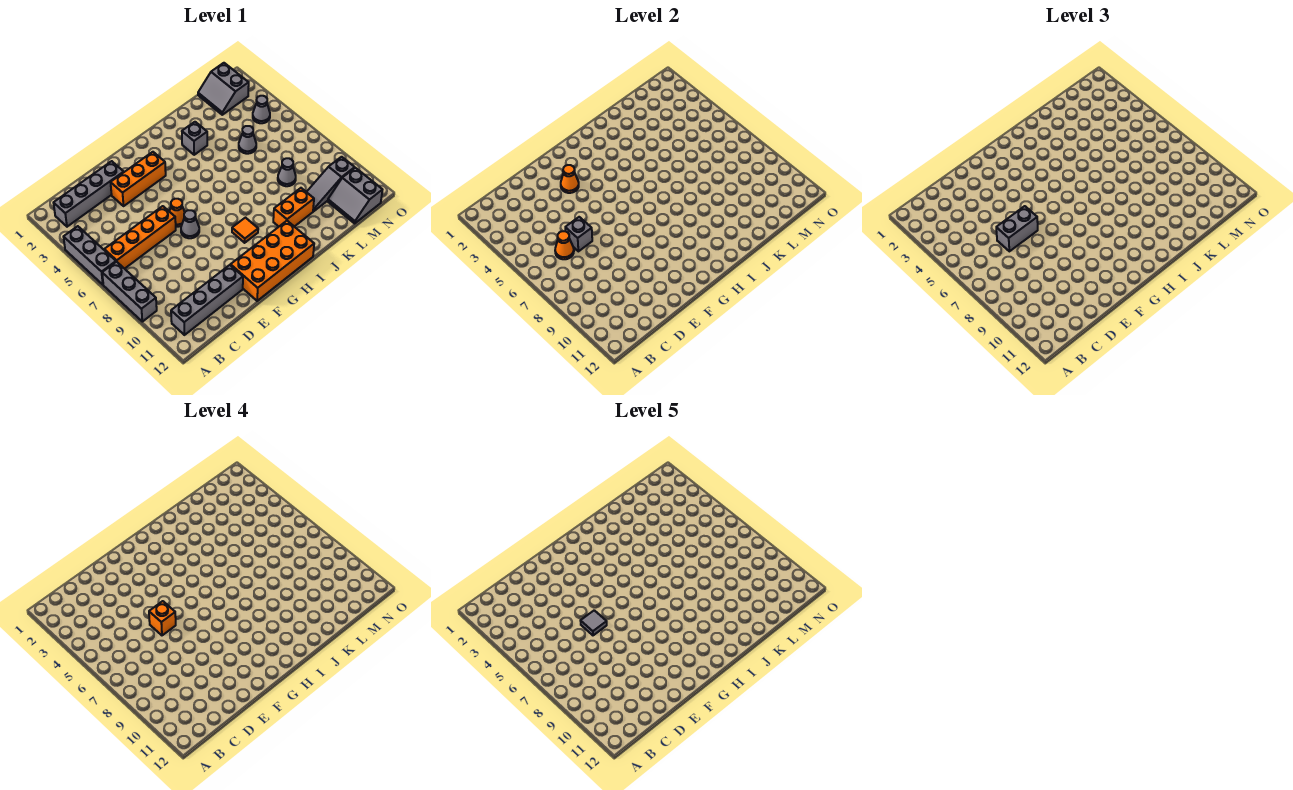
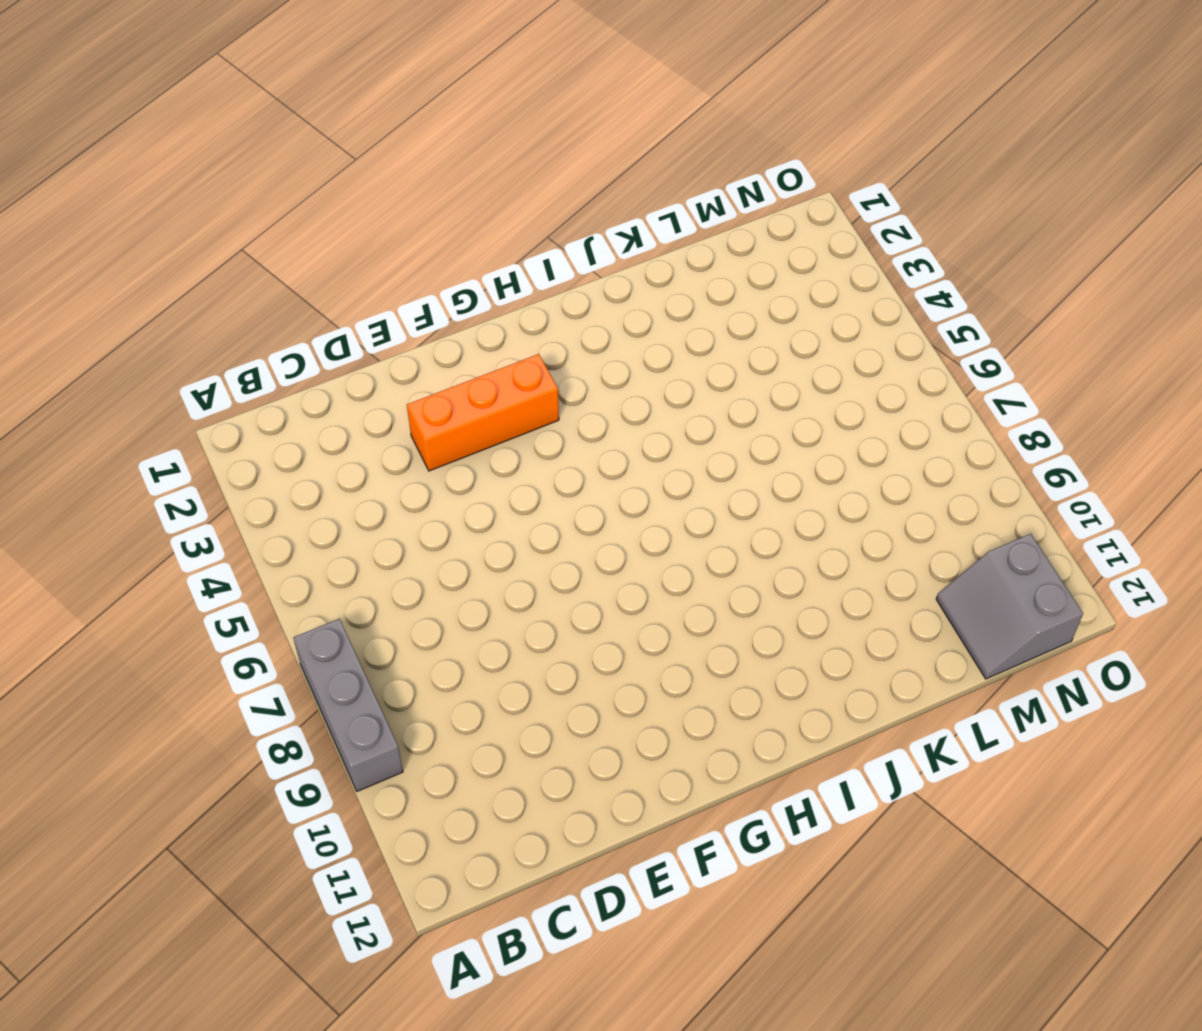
none -> grey brick A4:A6 level 1
none -> grey brick B2:E2 level 1
none -> orange brick B6:E6 level 1

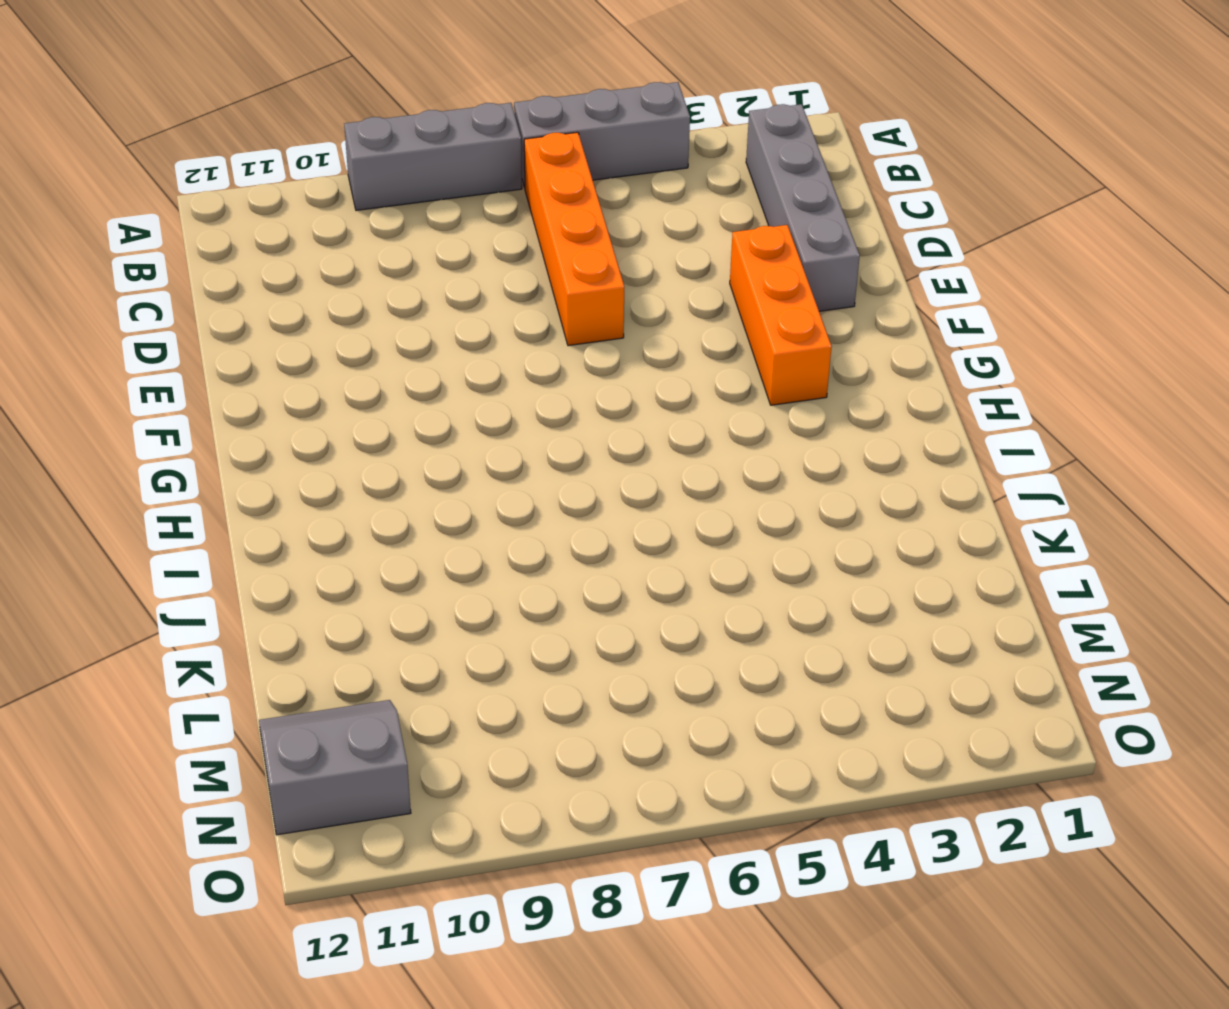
none -> grey brick B11:E11 level 1
none -> orange cone F6 level 1
none -> grey cone F7 level 1

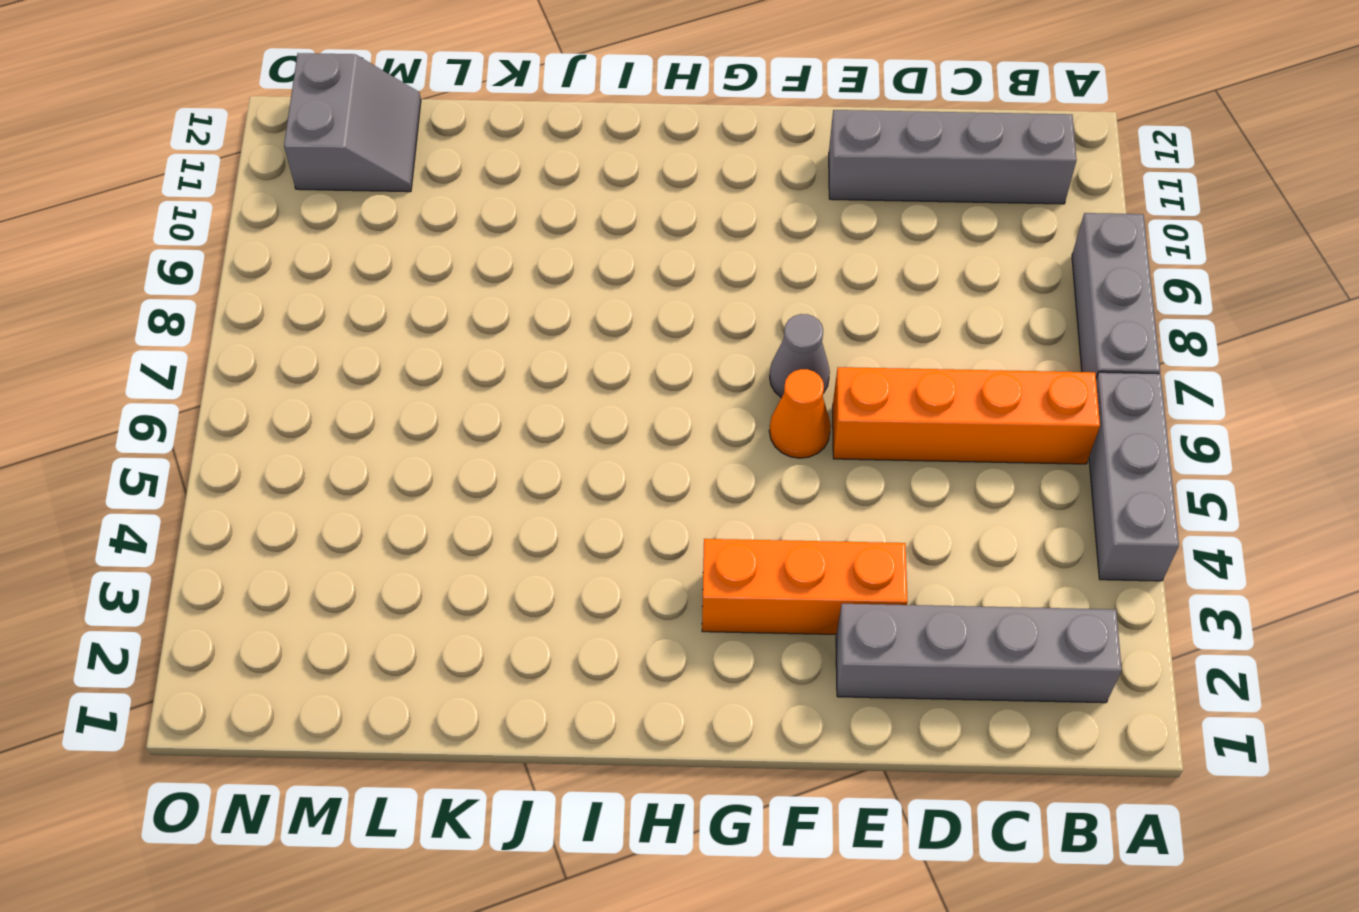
none -> orange brick F11:I12 level 1
none -> orange tile H9 level 1
none -> grey brick J3 level 1

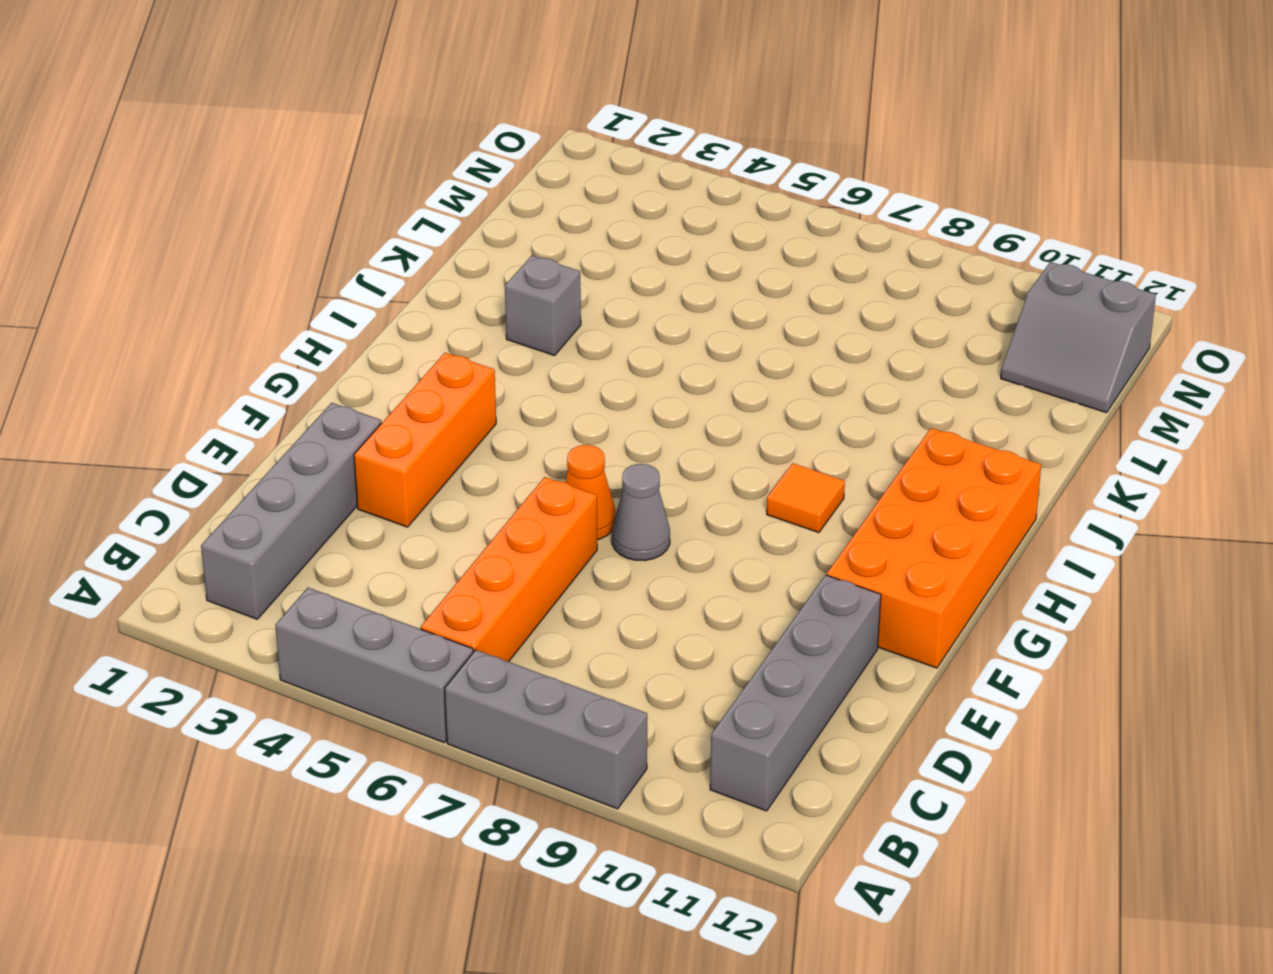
none -> orange brick J10:K10 level 1
none -> grey cone L5 level 1
none -> grey cone L8 level 1

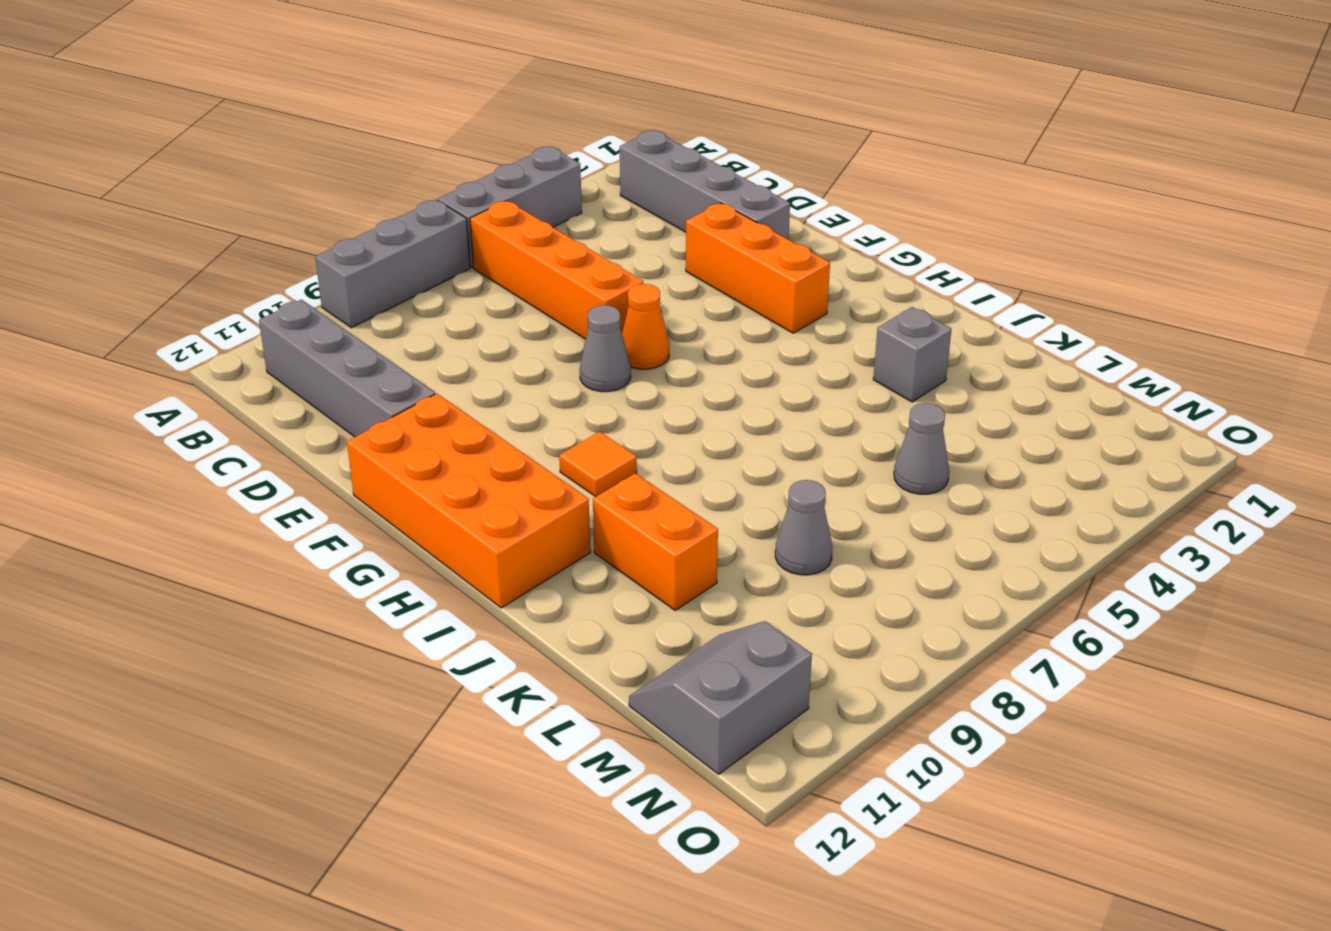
none -> grey slope L10:N10 level 1 top N
none -> grey slope M1:N2 level 1 top N
none -> grey cone N4 level 1

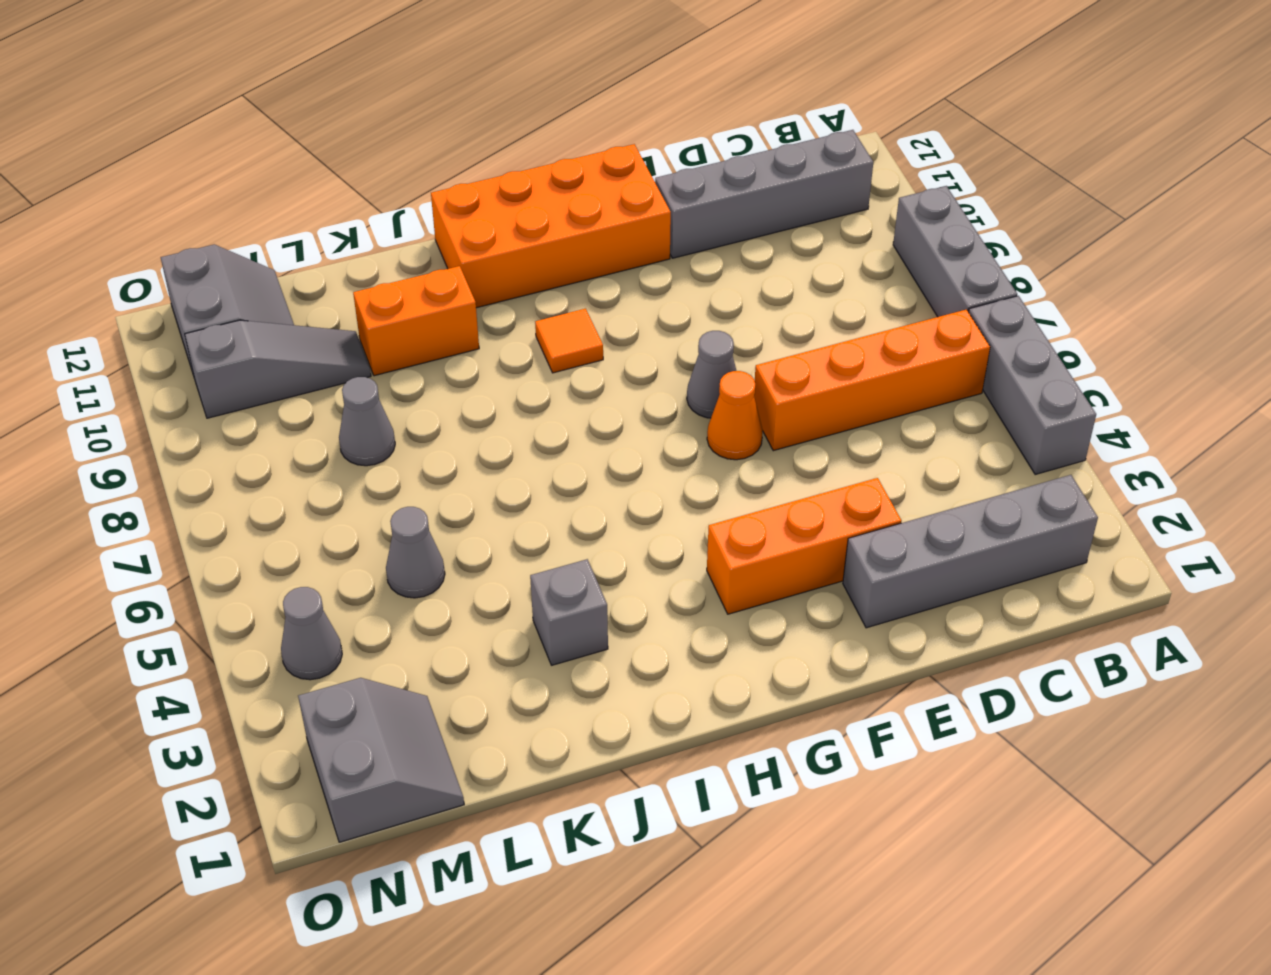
none -> orange cone C6 level 2
none -> grey brick D6 level 2
none -> orange cone F3 level 2

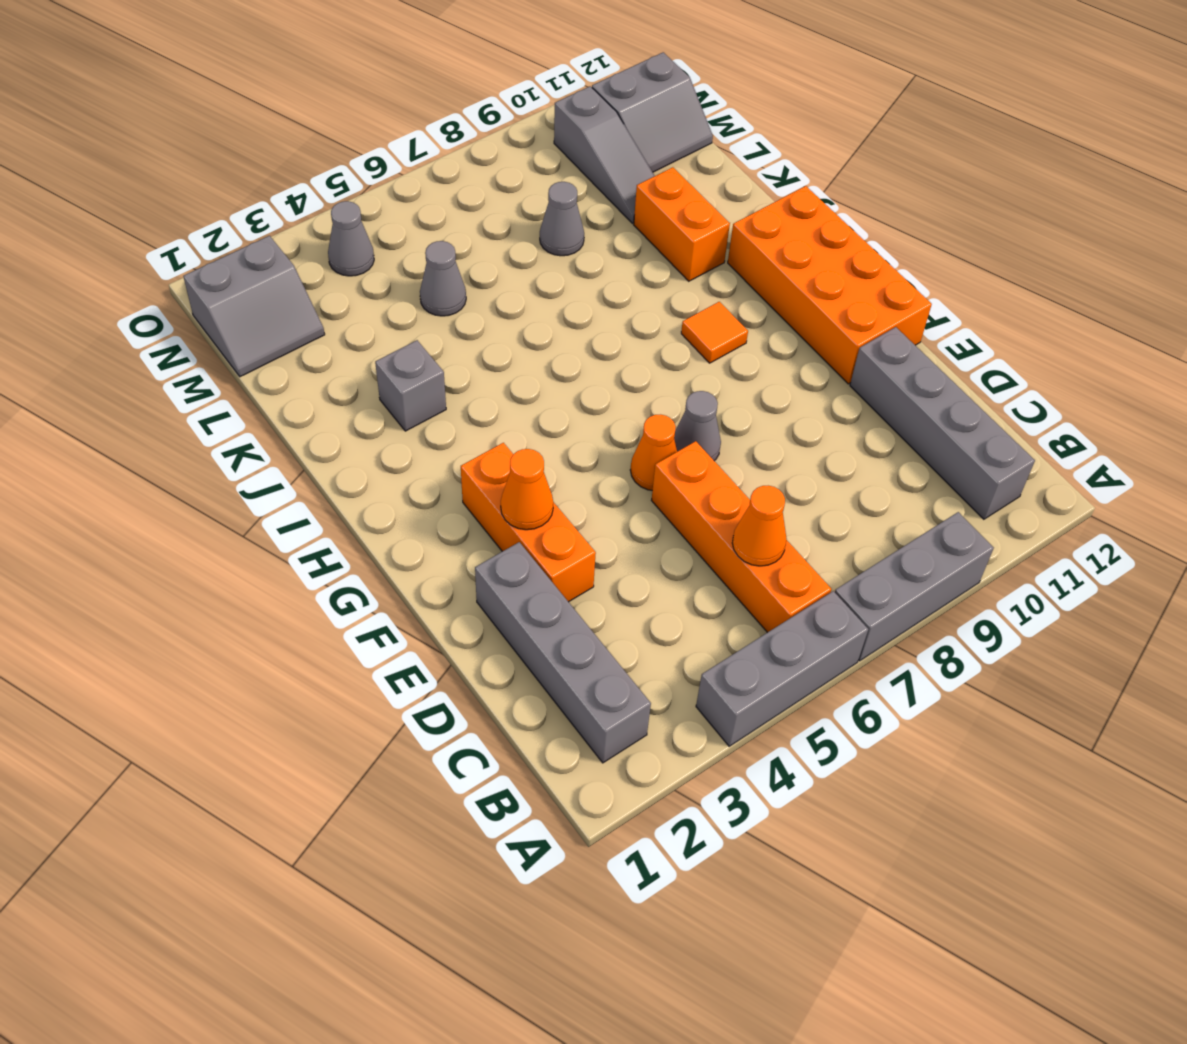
none -> grey brick D6 level 2
none -> grey brick D6:E6 level 3
none -> orange brick E6 level 4

